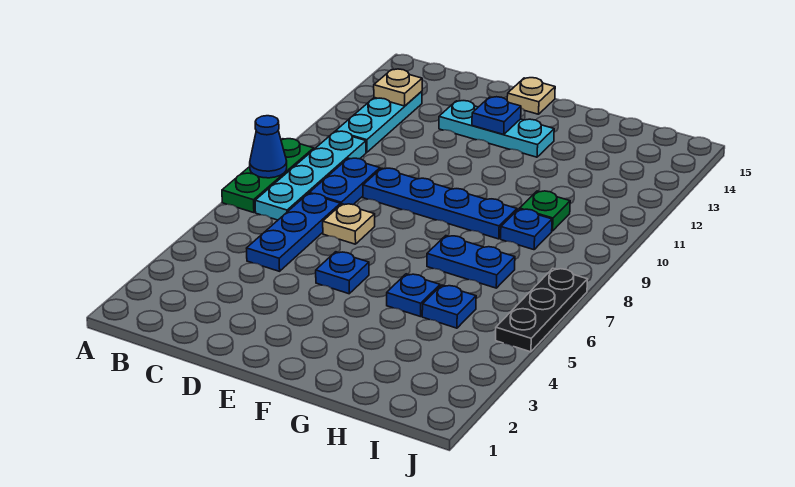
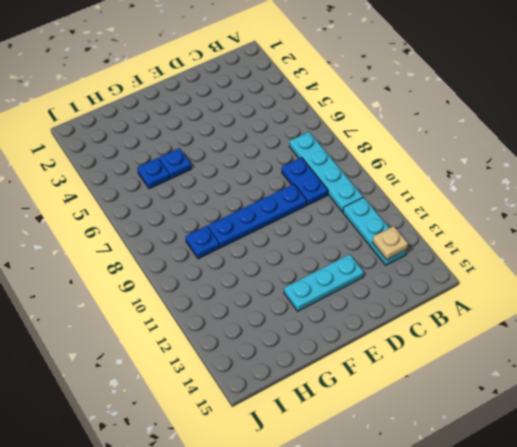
none -> green plate A7:A9 level 1
none -> blue plate C5:C7 level 1
none -> tan plate D7 level 1

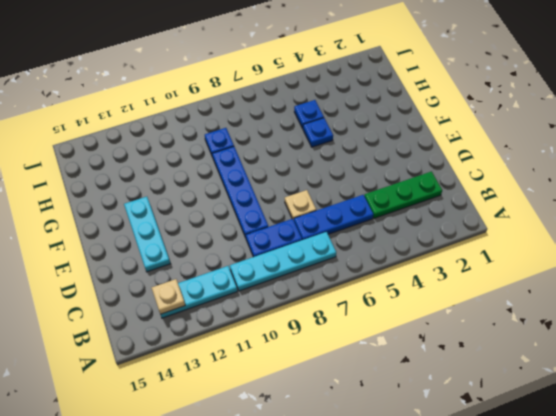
green plate C2:C4 level 1 -> green plate A7:A9 level 1
none -> blue plate E5 level 1
none -> tan plate E15 level 1
none -> blue plate G7:H7 level 1

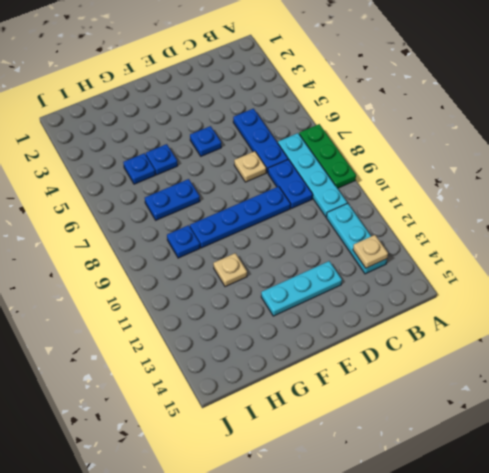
tan plate G11 level 1 -> tan plate E15 level 1
none -> green plate H10 level 1
none -> black plate J5:J7 level 1
none -> blue cone A8 level 2

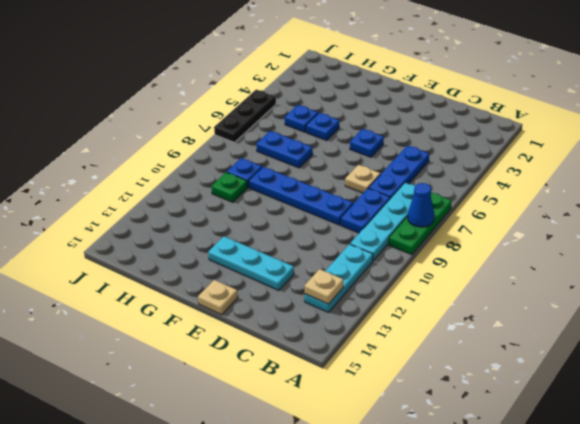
none -> blue plate E13 level 2

